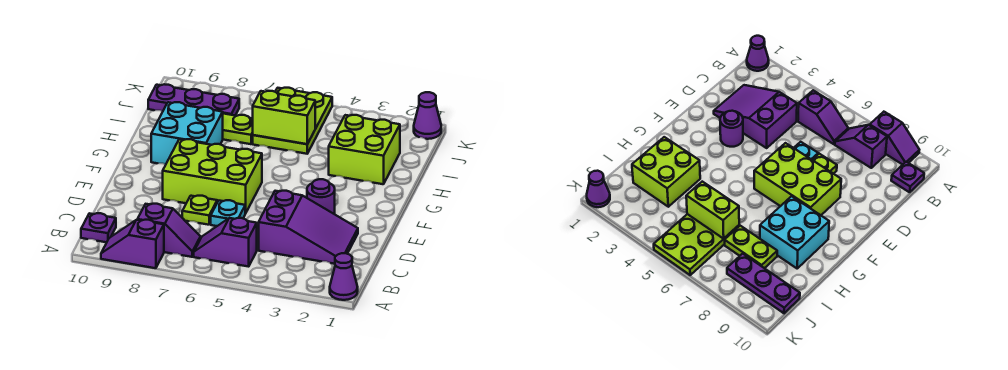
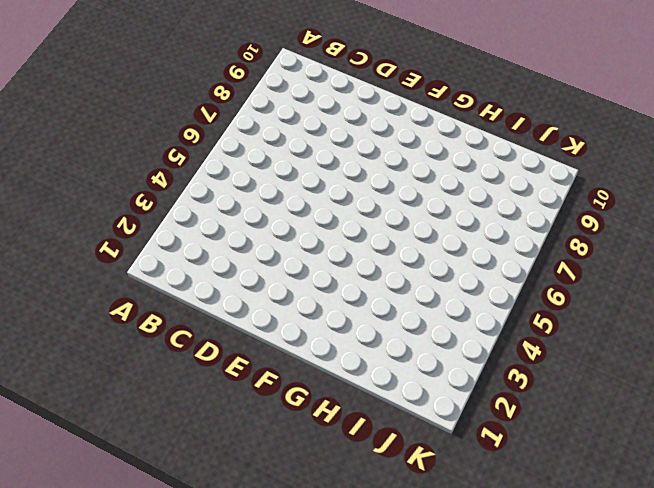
none -> purple cone A1 level 1
none -> purple slope A8:A9 level 1 top 8
none -> purple slope B5:B6 level 1 top 5

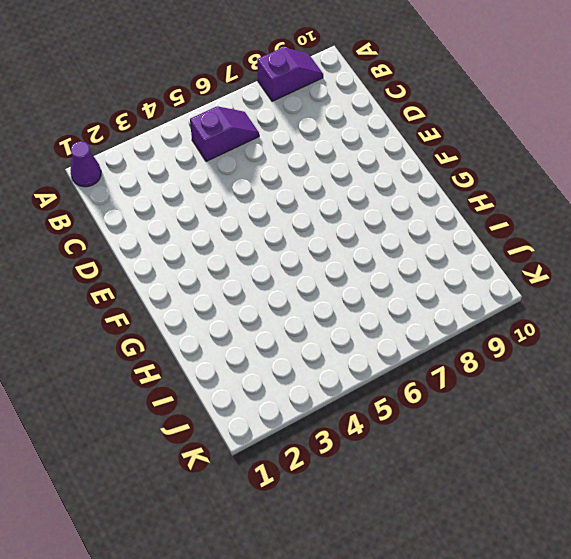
none -> purple slope B7:B8 level 1 top 8
none -> purple plate B10 level 1
none -> purple slope C2:D4 level 1 top 4

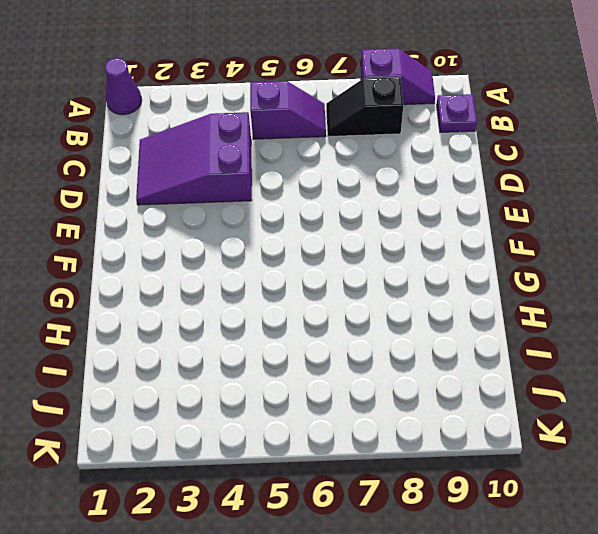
black slope B7:B8 level 1 top 8 -> purple slope B7:B8 level 1 top 8
none -> cyan plate D6 level 1
none -> lime plate D7 level 1
none -> purple round brick E3 level 1

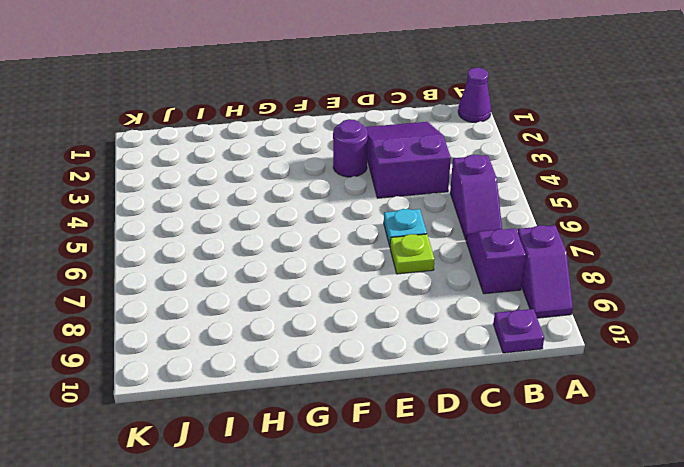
none -> lime brick E6:F8 level 1
none -> cyan brick G8:H9 level 1
none -> lime brick H2:I3 level 1

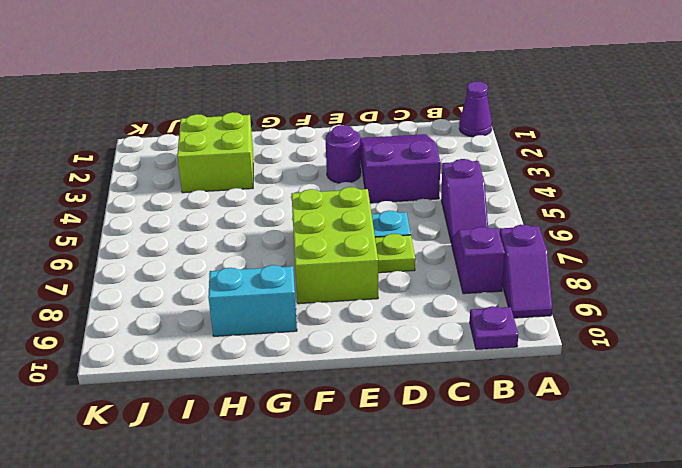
cyan brick G9:H9 level 1 -> cyan brick G8:H9 level 1
none -> lime plate I5:K6 level 1
none -> lime plate I7:I8 level 1
none -> purple plate J8:J10 level 1

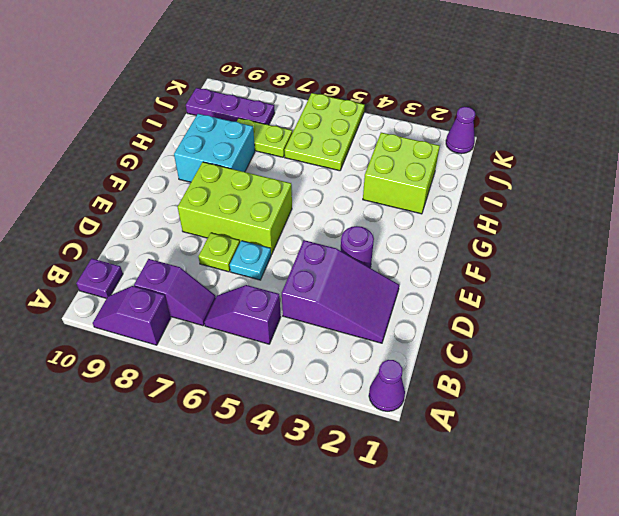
none -> lime brick I5:I6 level 2

